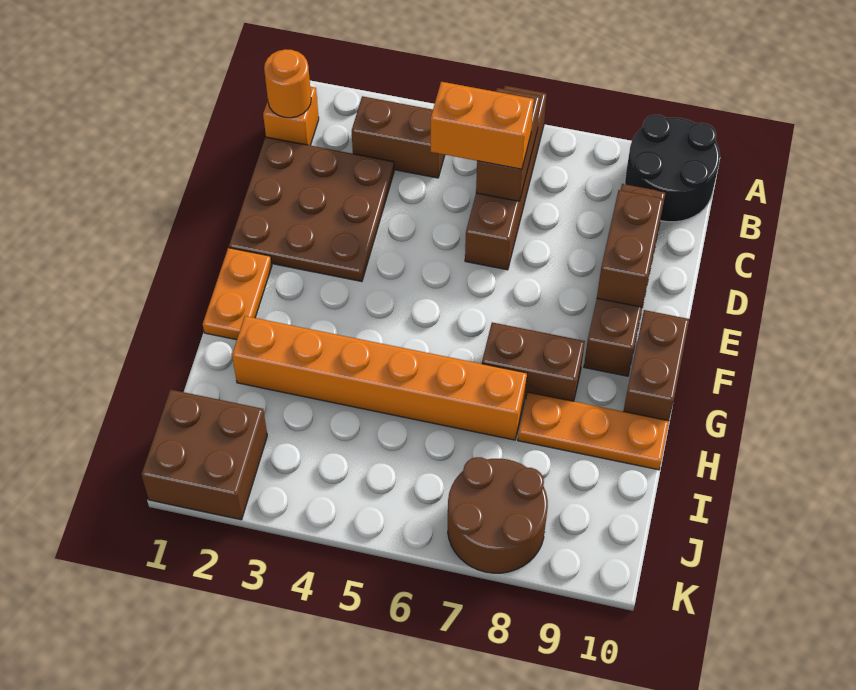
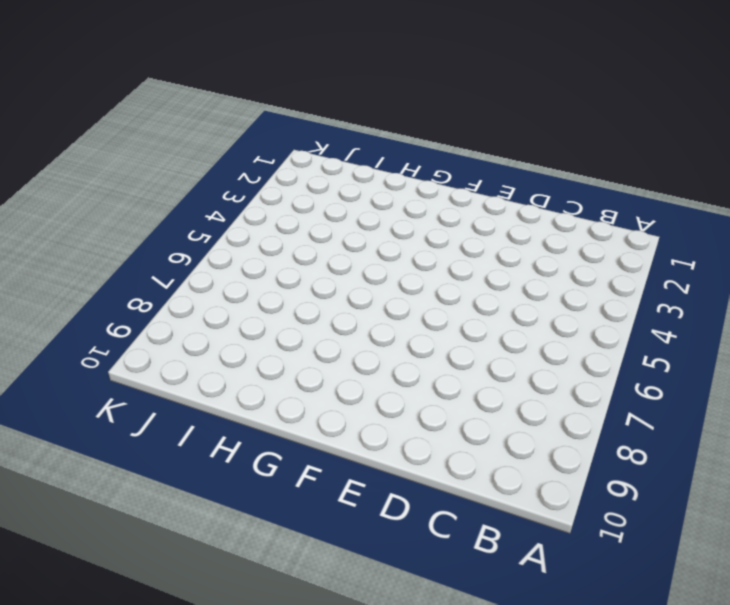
none -> brown brick A6:D6 level 1
none -> black round brick A9:B10 level 1
none -> orange brick B1 level 1

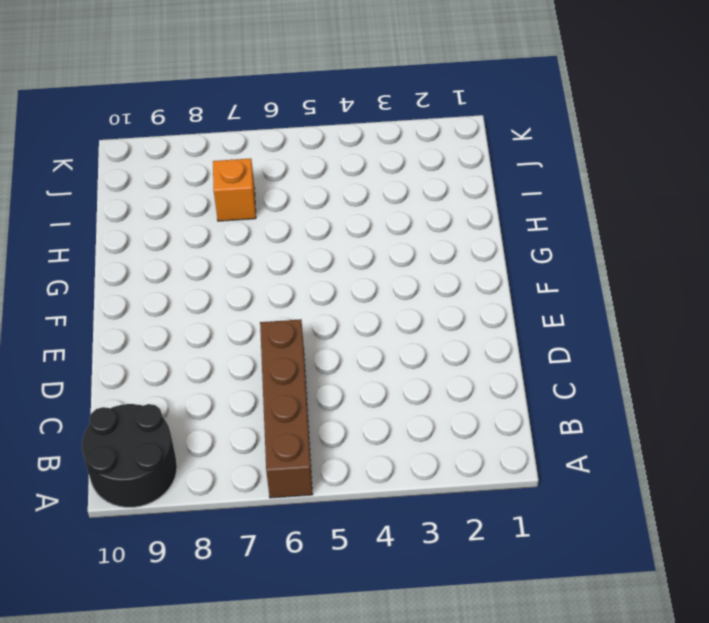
orange brick I7 level 1 -> orange brick B1 level 1
none -> brown brick B3:B4 level 1
none -> brown plate C1:E3 level 1
none -> brown brick C9:F9 level 1

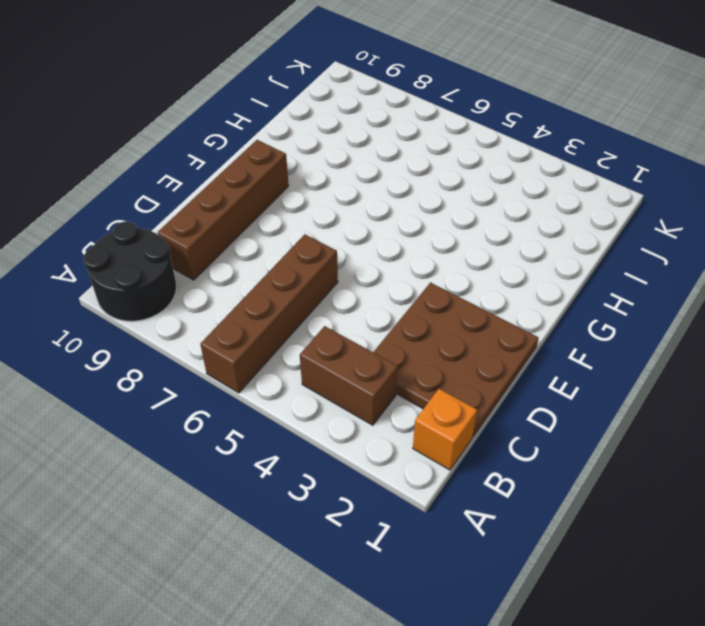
none -> orange plate F1:G1 level 1
none -> brown brick F10:G10 level 1
none -> brown brick G7:G8 level 1

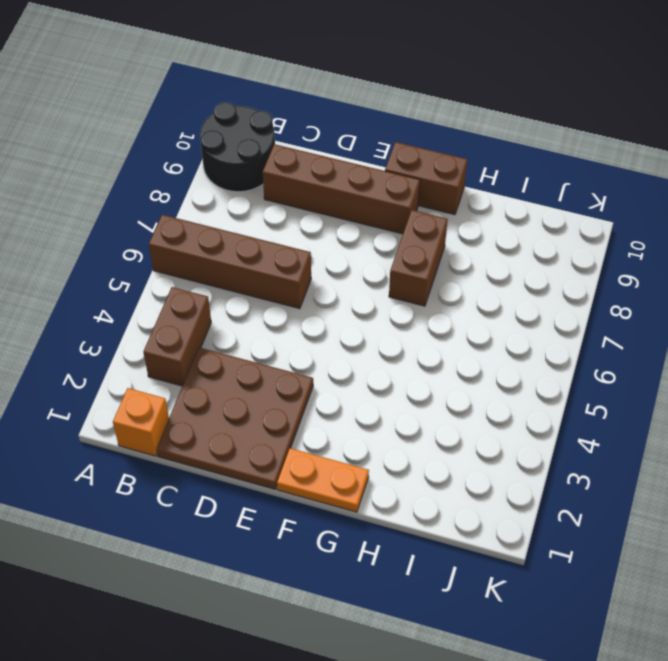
none -> orange brick H2:H7 level 1
none -> orange plate H8:H10 level 1
none -> brown brick J1:K2 level 1

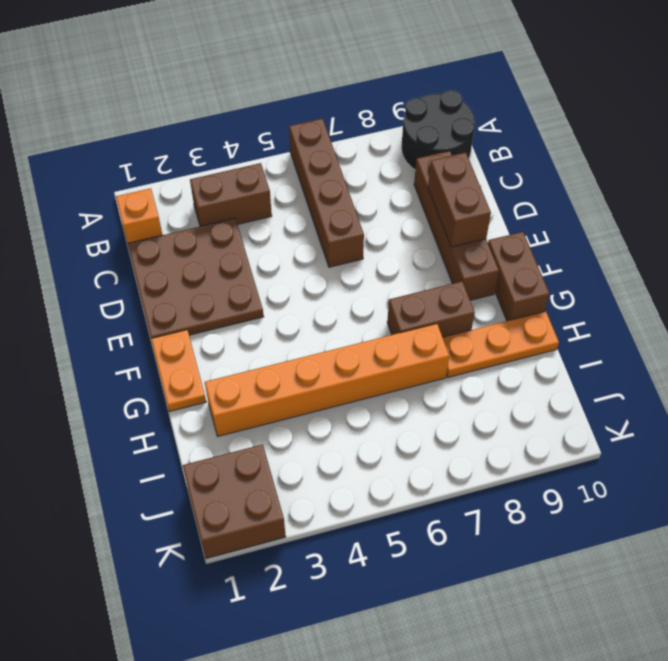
none -> brown round brick J7:K8 level 1
none -> orange round brick B1 level 2
none -> brown brick B6:C6 level 2

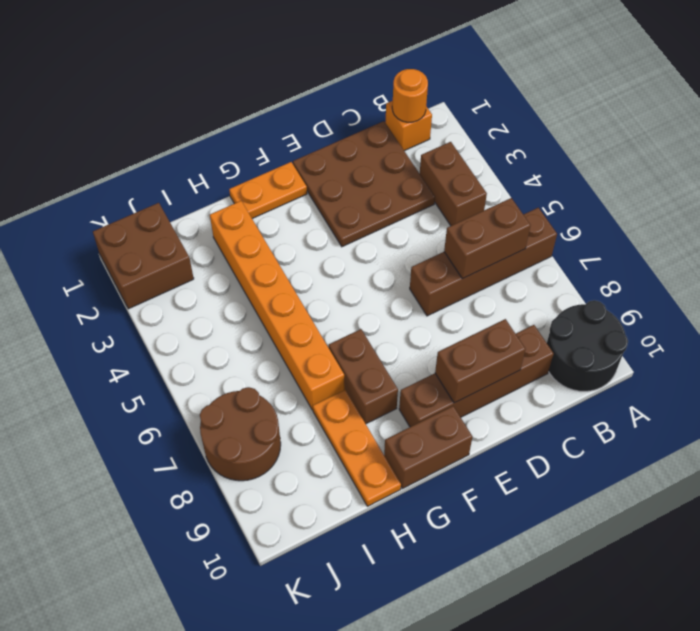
none -> orange brick C5:C6 level 3

